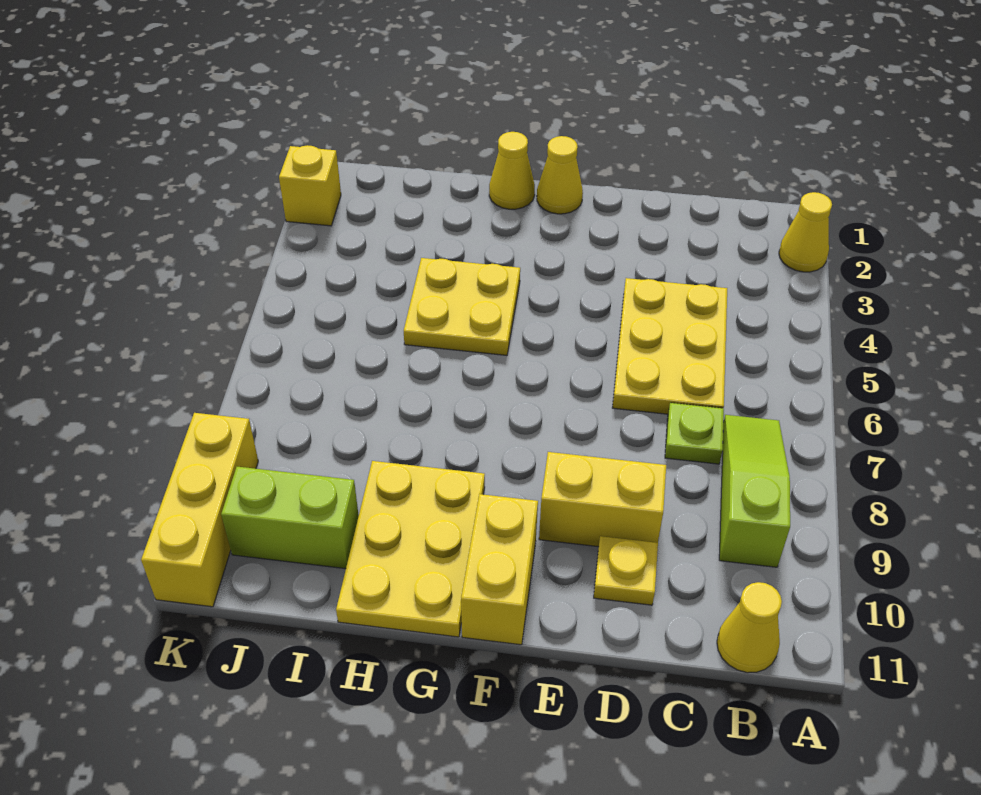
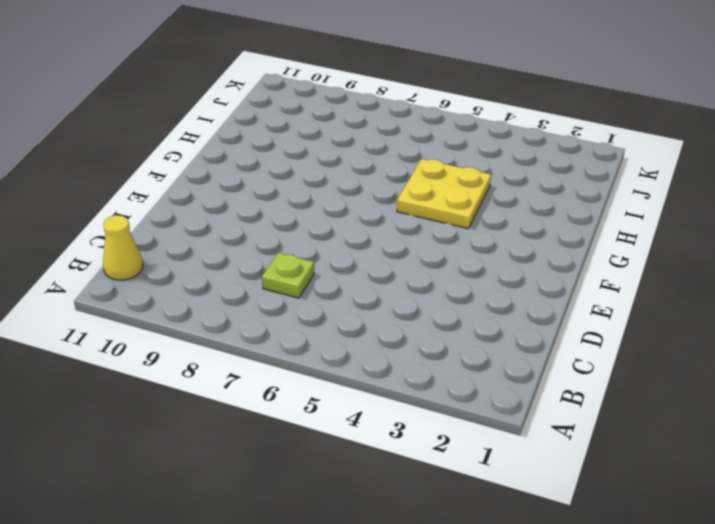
none -> yellow cone A2 level 1
none -> lime slope B7:B9 level 1 top 9
none -> yellow plate C4:D6 level 1

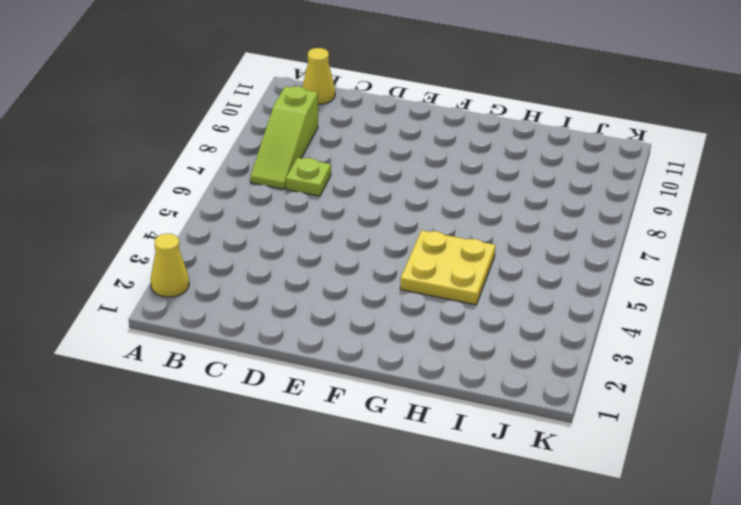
none -> yellow plate C4:D6 level 1
none -> yellow brick D9:E9 level 1
none -> yellow plate D10 level 1

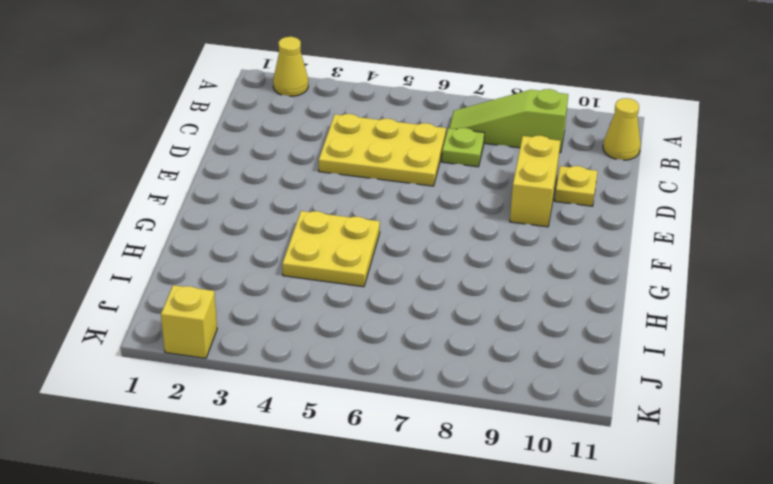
none -> yellow cone F1 level 1
none -> yellow brick F10:F11 level 1
none -> yellow cone G1 level 1

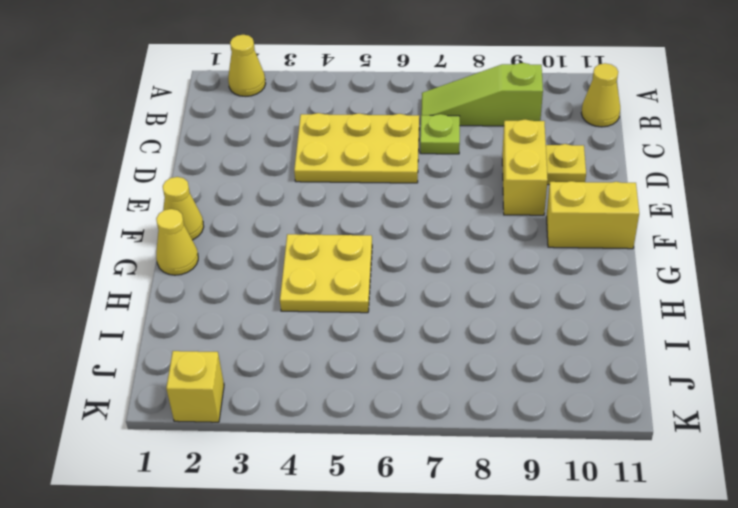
none -> yellow plate G9:H11 level 1
none -> lime brick I10:J10 level 1
none -> yellow brick K9:K11 level 1

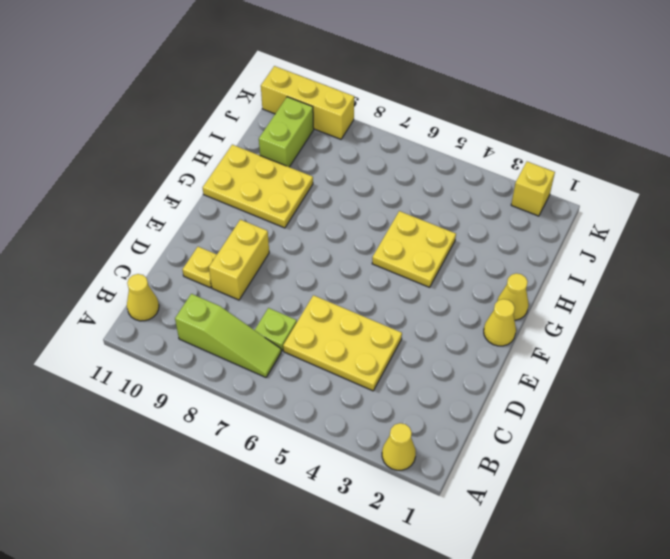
none -> yellow brick F10:F11 level 1

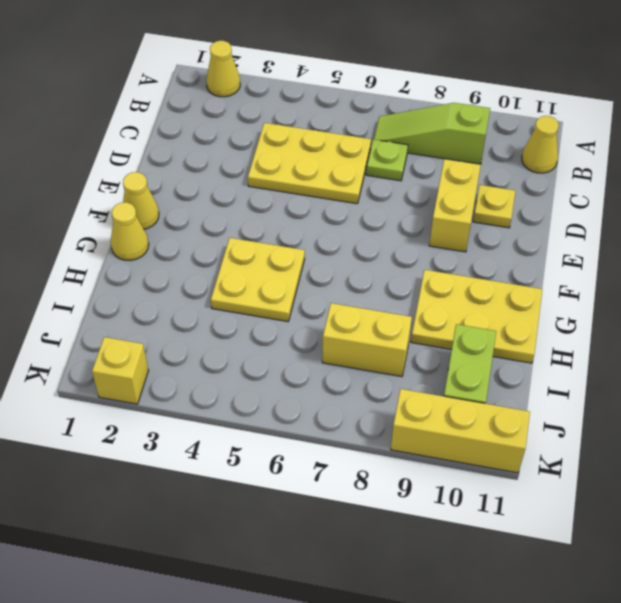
yellow brick I7:I8 level 1 -> yellow brick F10:F11 level 1

